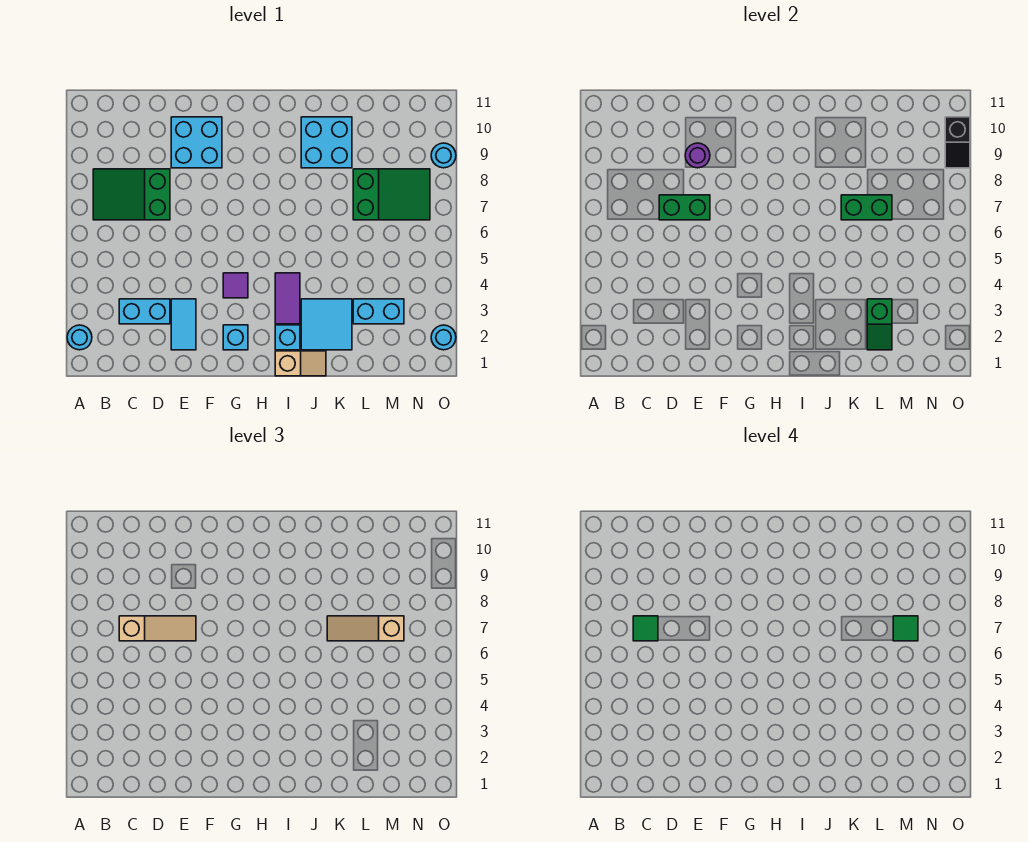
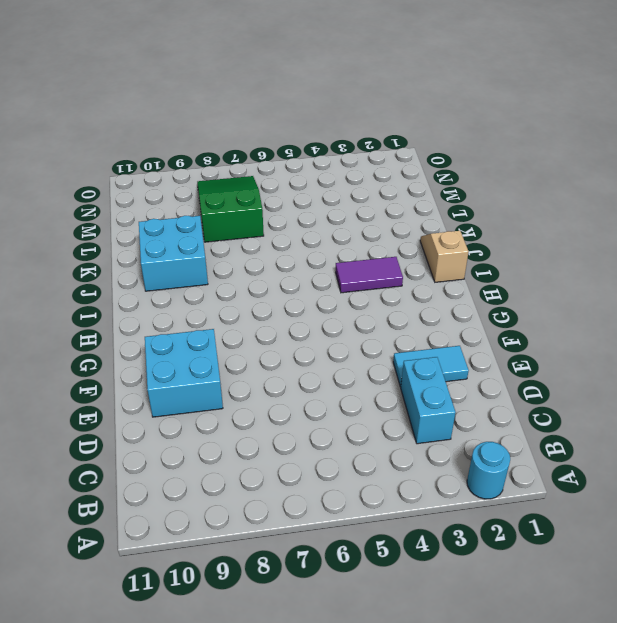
none -> green slope B7:D8 level 1 top D
none -> cyan brick G2 level 1
none -> purple tile G4 level 1

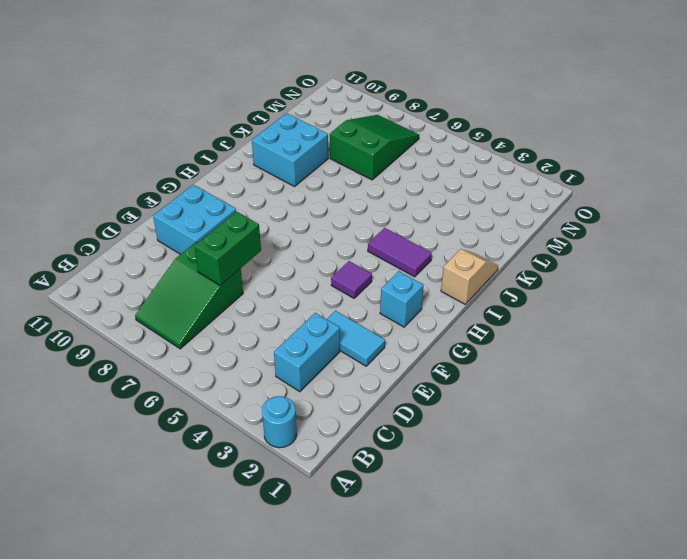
none -> cyan brick I2 level 1
none -> cyan tile J2:K3 level 1
none -> cyan brick L3:M3 level 1

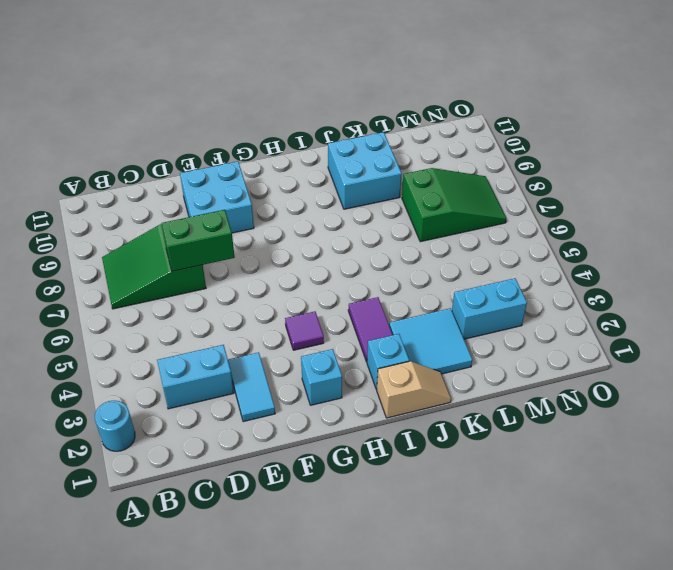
none -> cyan round brick O2 level 1
none -> cyan round brick O9 level 1
none -> purple round brick E9 level 2

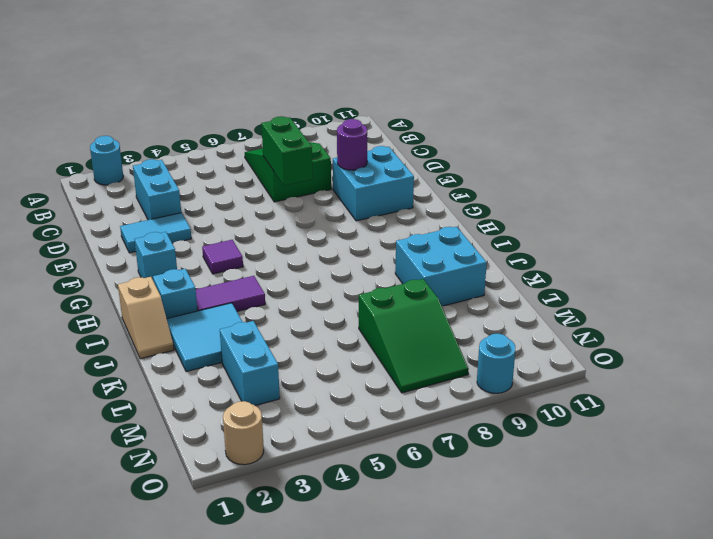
tan round brick O2 level 1 -> cyan round brick O2 level 1
none -> green brick K7:L7 level 2
none -> green slope L2:L3 level 2 top 3
none -> black slope O9:O10 level 2 top 10

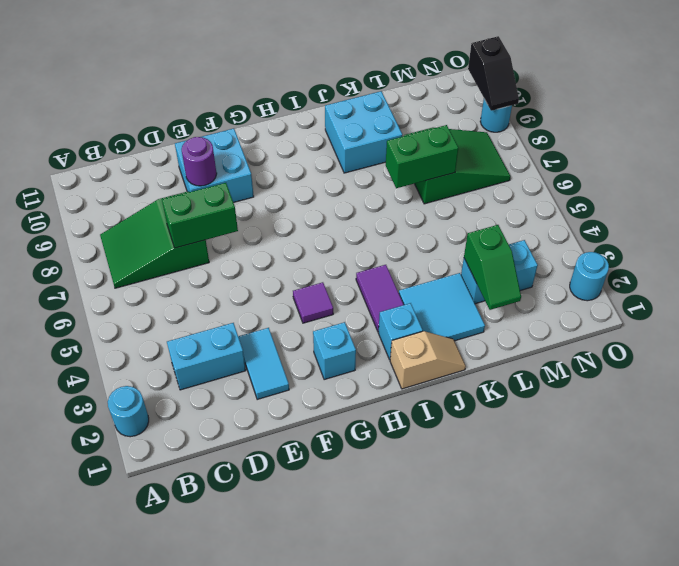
none -> tan slope C7:E7 level 3 top C
none -> tan slope K7:M7 level 3 top M
none -> green tile C7 level 4

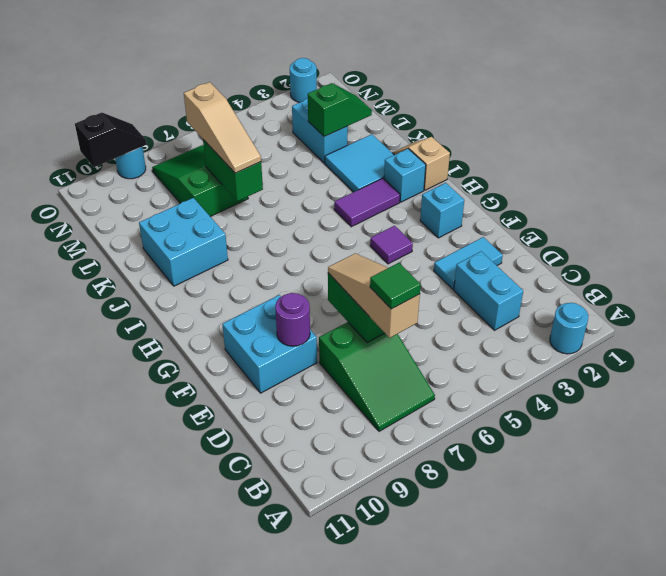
none -> green tile M7 level 4

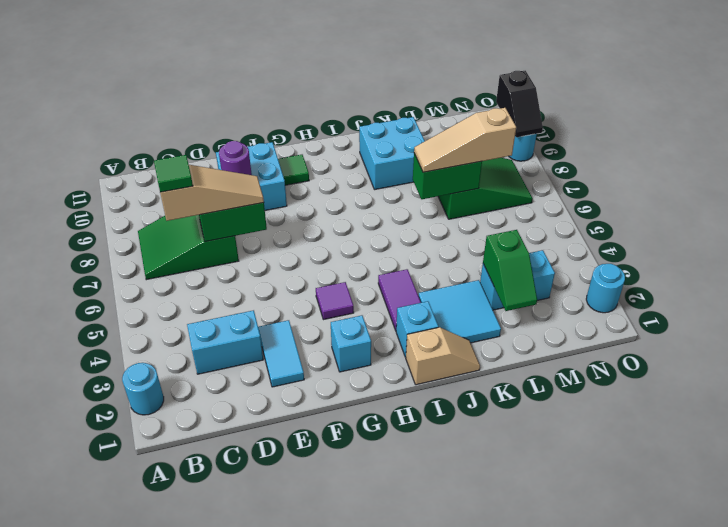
green tile G10 level 1 -> green tile M7 level 4

